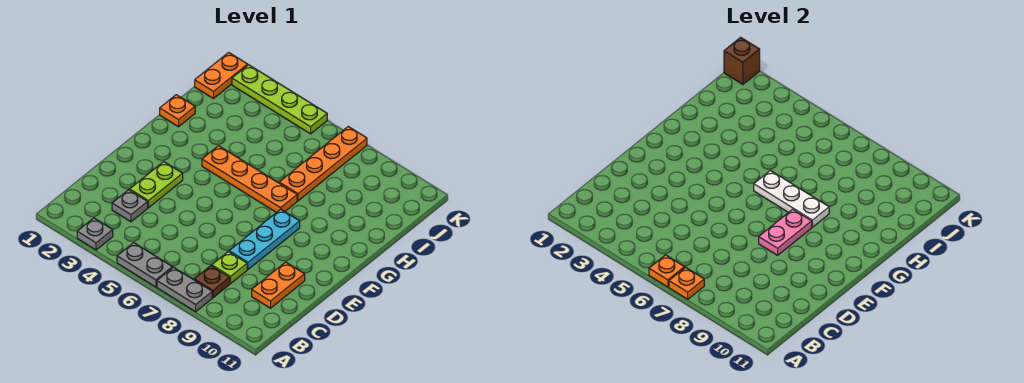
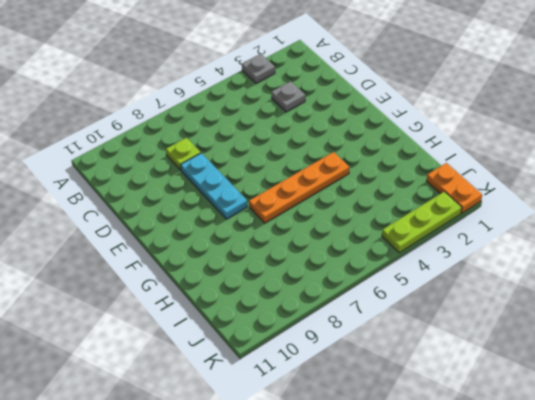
lime plate K2:K4 level 1 -> lime plate K2:K5 level 1
none -> grey plate A5:A6 level 1
none -> grey plate A7:A8 level 1
none -> brown plate B8 level 1

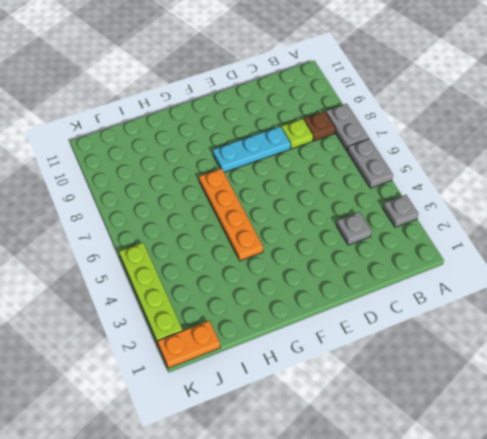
none -> orange plate C10:D10 level 1
none -> lime plate D3:E3 level 1
none -> orange plate H1 level 1

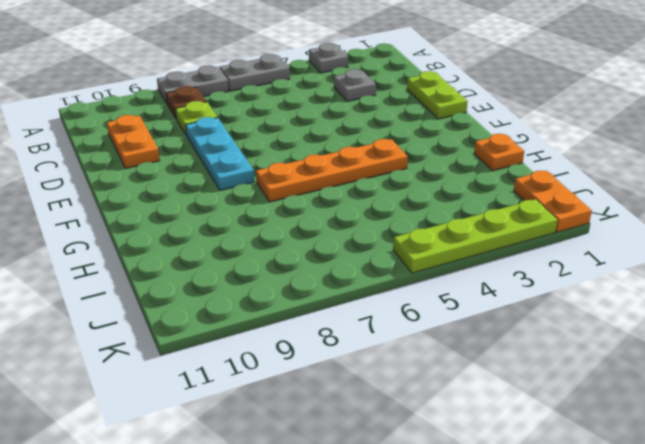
lime plate D1:E1 level 1 -> lime plate D3:E3 level 1
none -> orange plate H7:K7 level 1
none -> orange plate A6 level 2
none -> orange plate A7 level 2

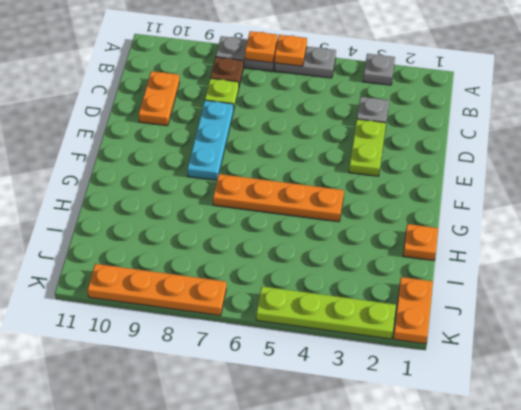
orange plate K7:K10 level 1 -> orange plate H7:K7 level 1
none -> pink plate E8:F8 level 2
none -> white plate G6:G8 level 2
none -> brown brick K1 level 2

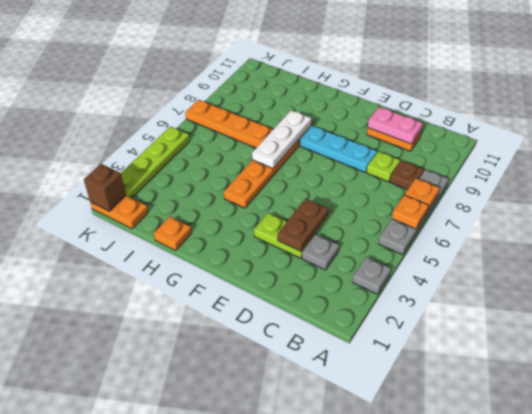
pink plate C10:D10 level 2 -> pink plate E8:F8 level 2
brown plate D3:D4 level 2 -> none

